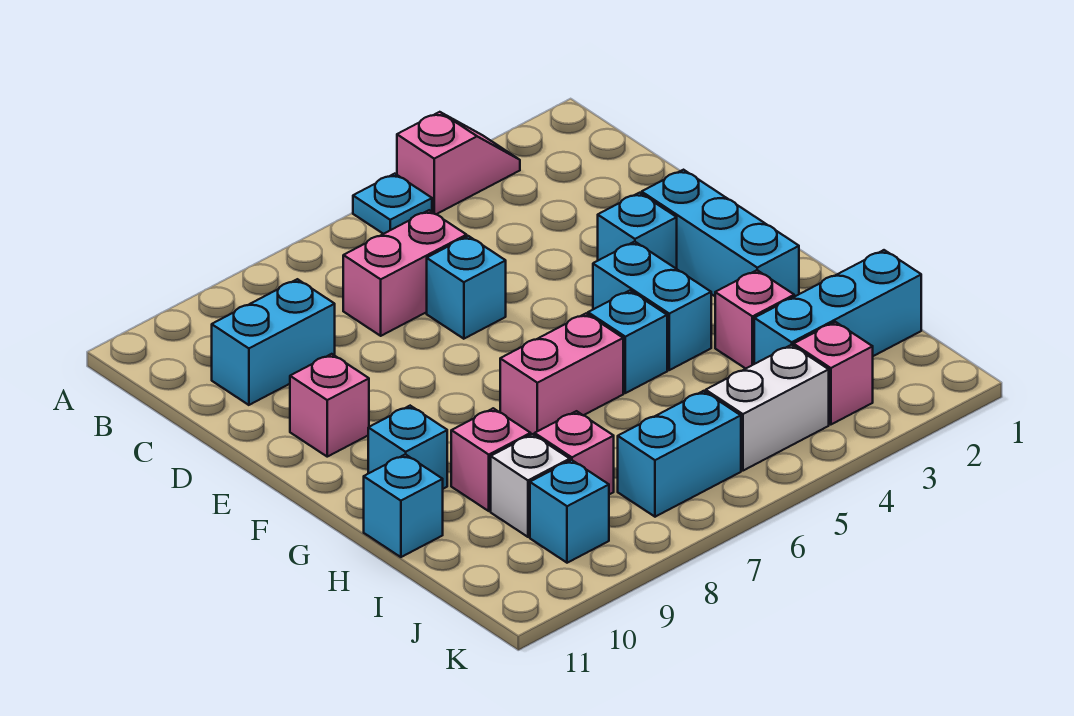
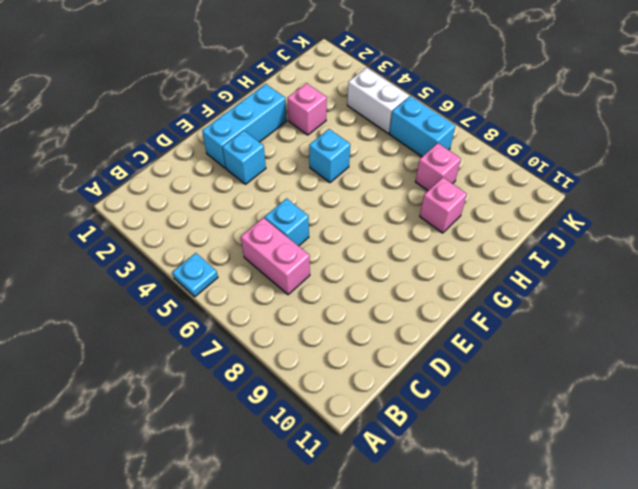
none -> pink slope A3:A4 level 1 top 4
none -> cyan brick C9:C10 level 1
none -> pink brick E10 level 1

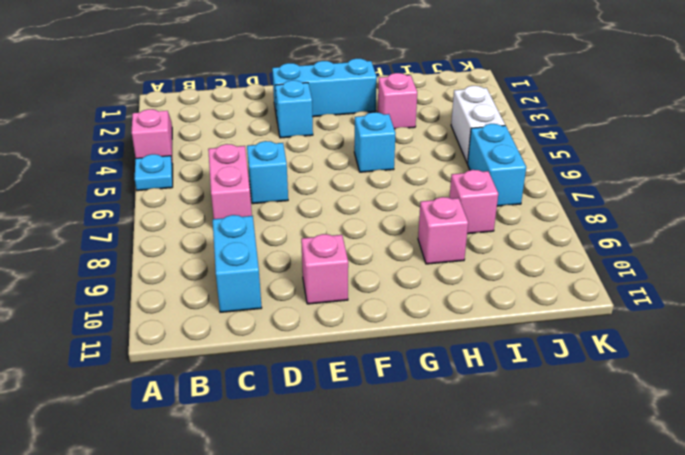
none -> cyan brick F4:G4 level 1
none -> pink brick G6:G7 level 1
none -> cyan brick G10 level 1

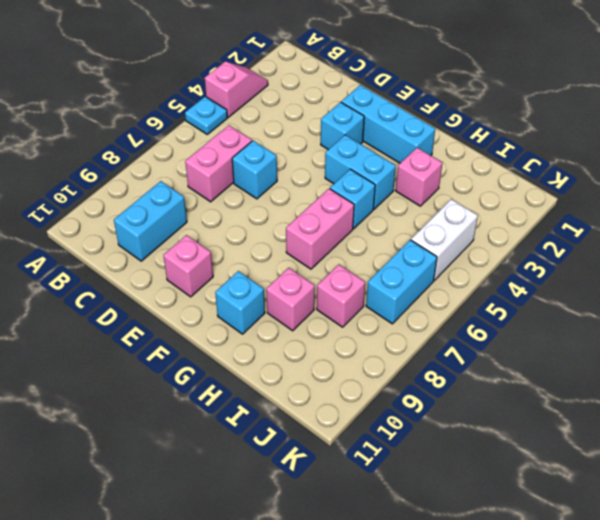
none -> cyan brick H11 level 1
none -> cyan brick I1:I3 level 1
none -> white brick I9 level 1

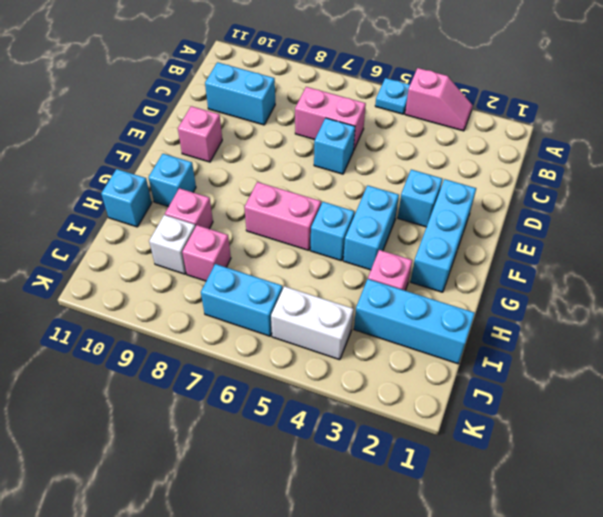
none -> pink brick J3 level 1
none -> cyan brick J9 level 1

